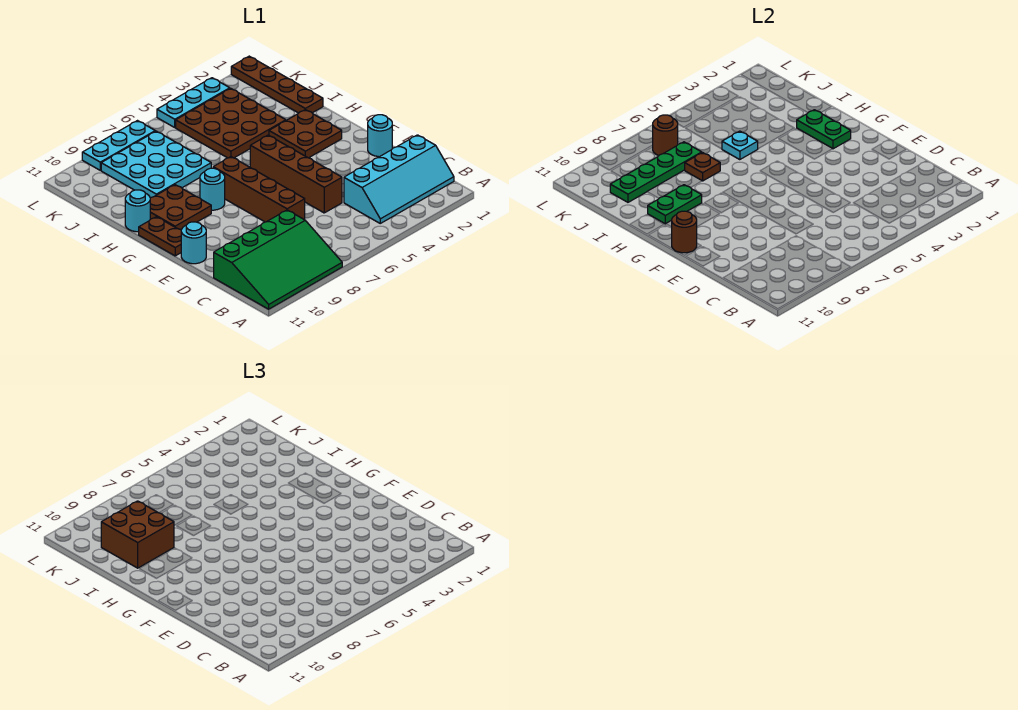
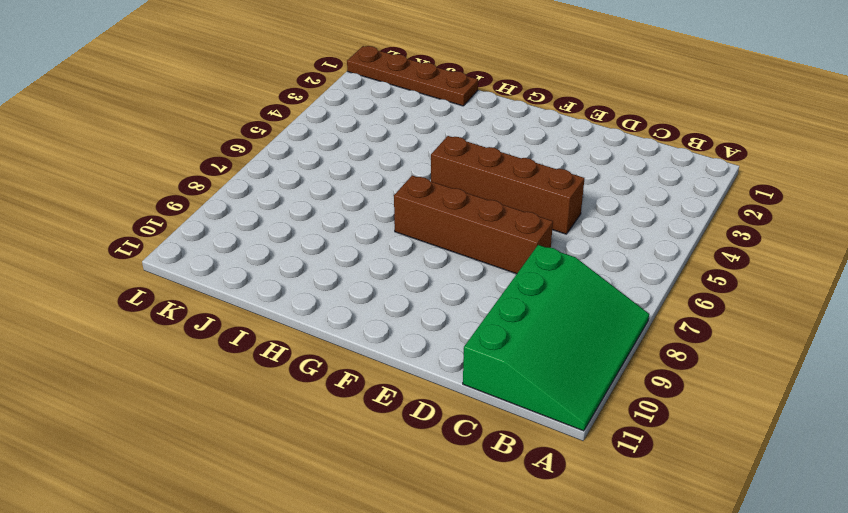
none -> cyan slope B1:C4 level 1 top C
none -> cyan round brick E1 level 1
none -> cyan round brick E11 level 1

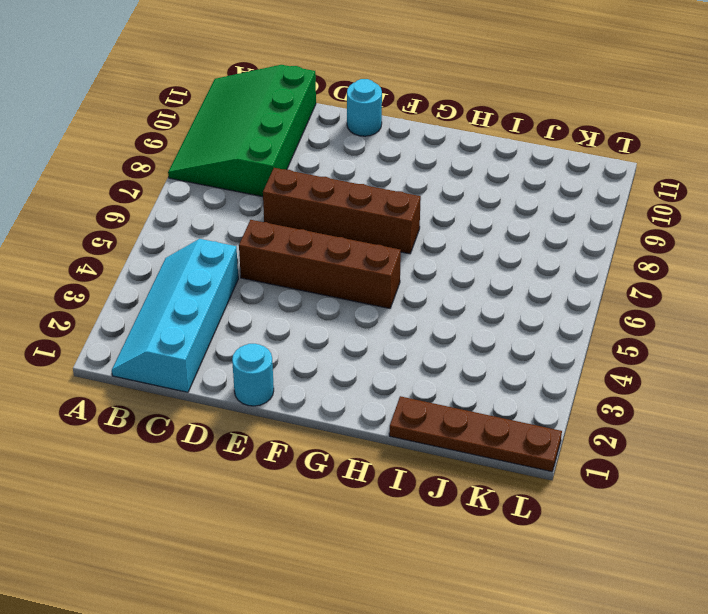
none -> brown plate F11:G11 level 1
none -> brown plate G2:H3 level 1
none -> cyan round brick G8 level 1

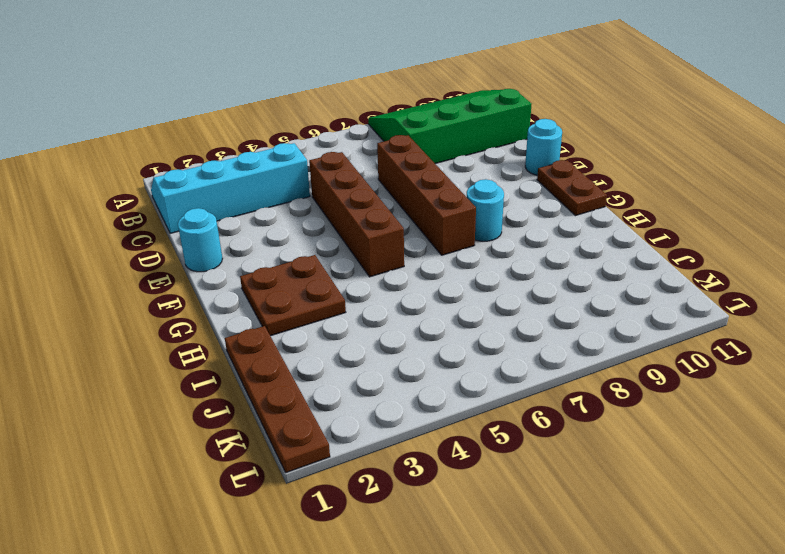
none -> brown plate G9:H10 level 1
none -> cyan round brick H11 level 1
none -> brown plate I3:K5 level 1

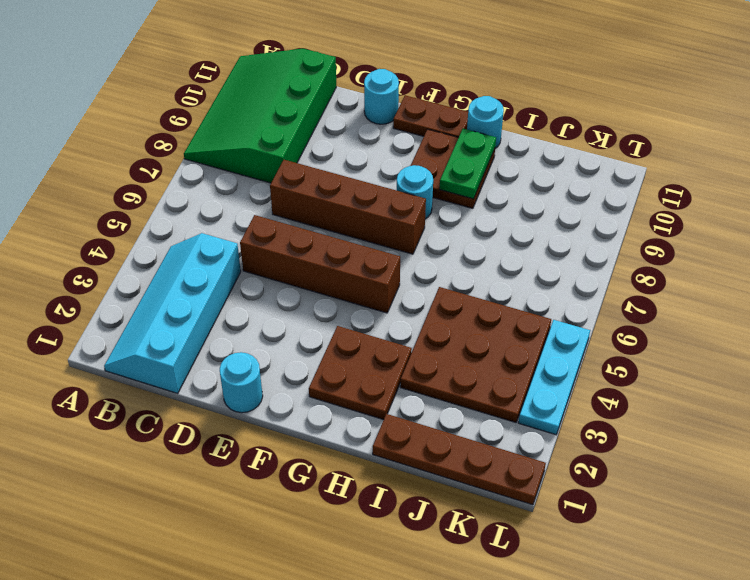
none -> cyan plate I7:K9 level 1
none -> cyan plate L7:L9 level 1
none -> brown round brick F11 level 2

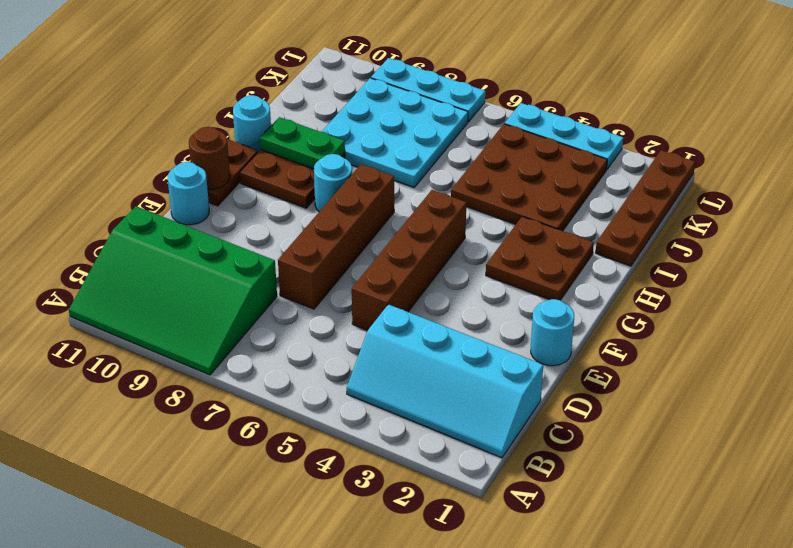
none -> green plate G2:H2 level 2
none -> cyan plate I5 level 2
none -> brown plate I7 level 2

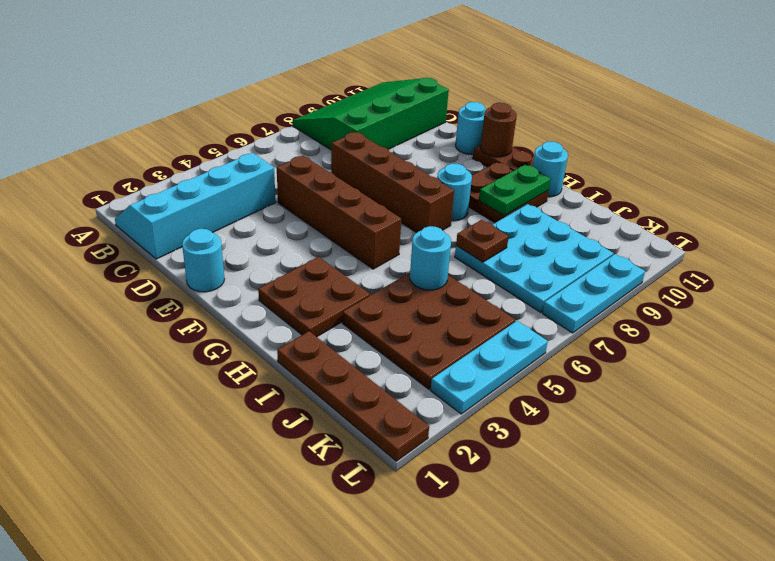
cyan round brick I5 level 2 -> cyan plate I5 level 2
none -> green plate G2:H2 level 2
none -> green plate J7:J10 level 2
none -> brown round brick K7 level 2

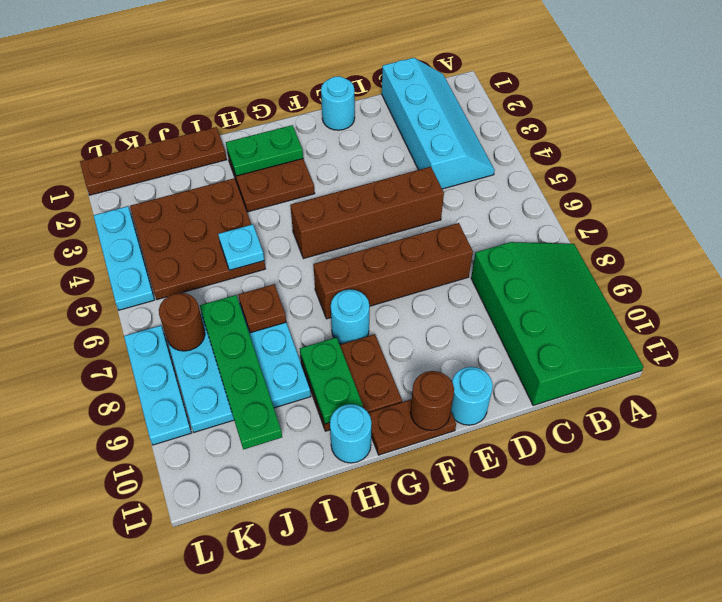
none -> brown brick I9:J10 level 3

